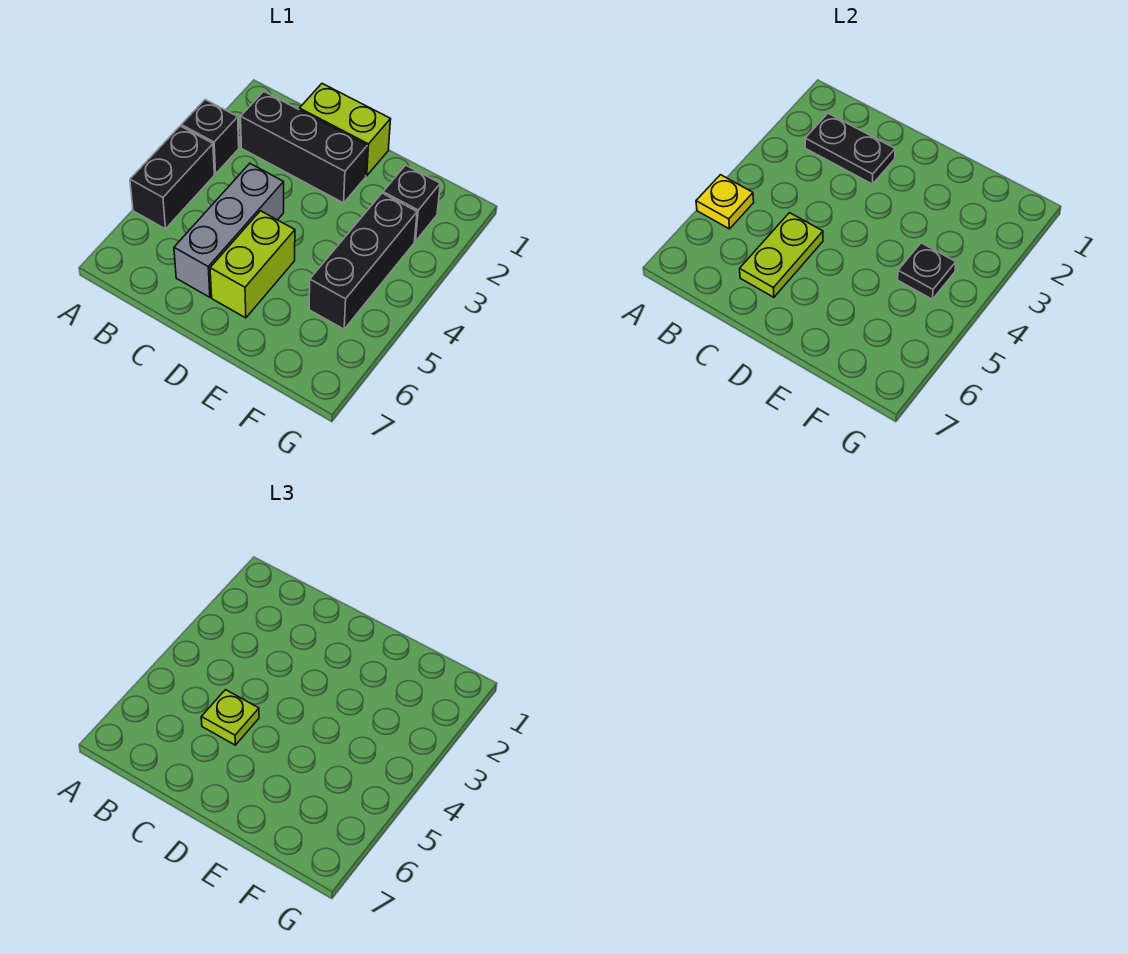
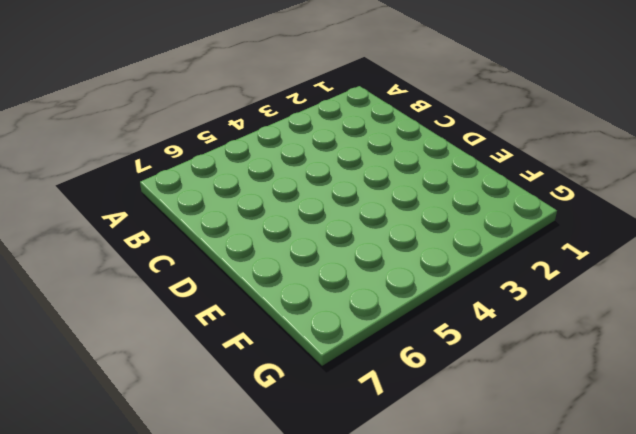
none -> black brick A3 level 1
none -> black brick A4:A5 level 1
none -> black brick B2:D2 level 1

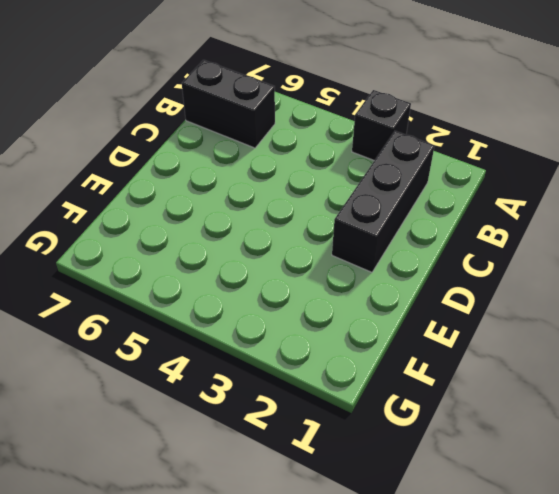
black brick B6:B7 level 1 -> black brick A4:A5 level 1
none -> lime brick C1:D1 level 1
none -> grey brick C4:C6 level 1
none -> lime brick D5:D6 level 1

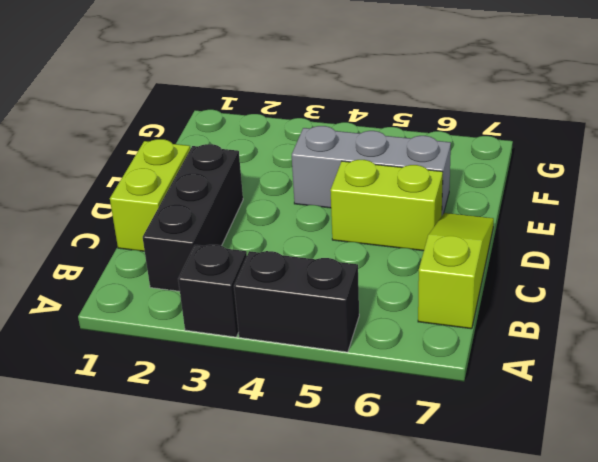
lime slope B7:D7 level 1 top B -> none
grey brick E4:E6 level 1 -> grey brick C4:C6 level 1
none -> black brick F2 level 1
none -> black brick F3:F5 level 1
none -> yellow plate A5 level 2

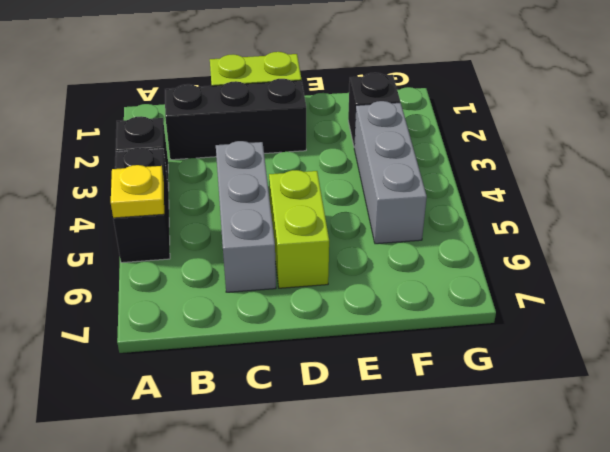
grey brick F3:F5 level 1 -> black brick F3:F5 level 1
none -> black plate B2:C2 level 2
none -> lime plate C5:C6 level 2
none -> black plate F4 level 2

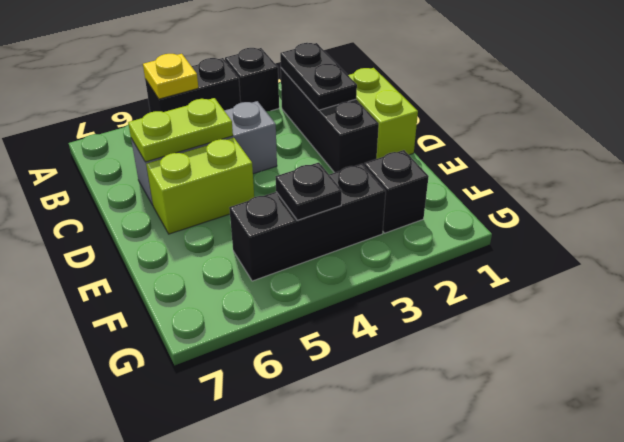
none -> lime plate C5 level 3

